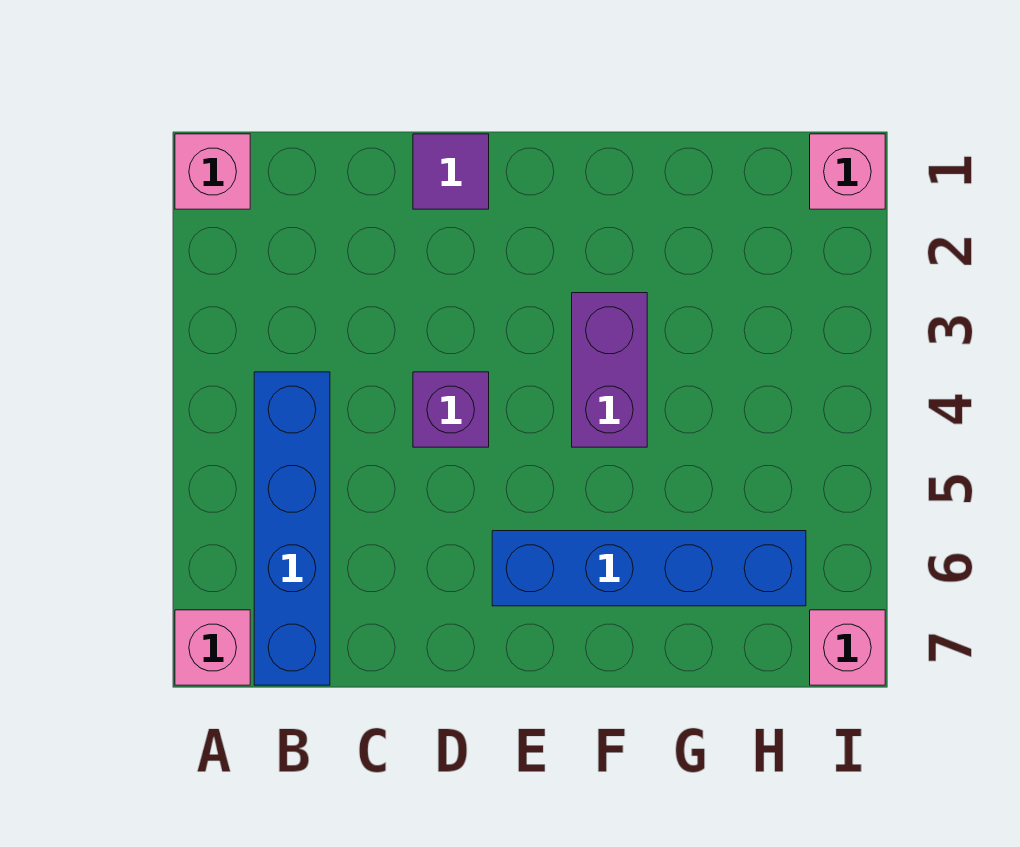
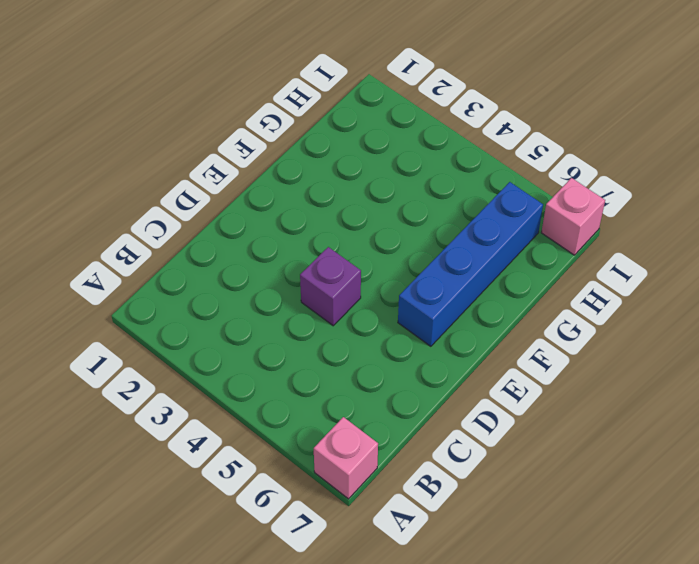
none -> pink brick A1 level 1
none -> blue brick B4:B7 level 1

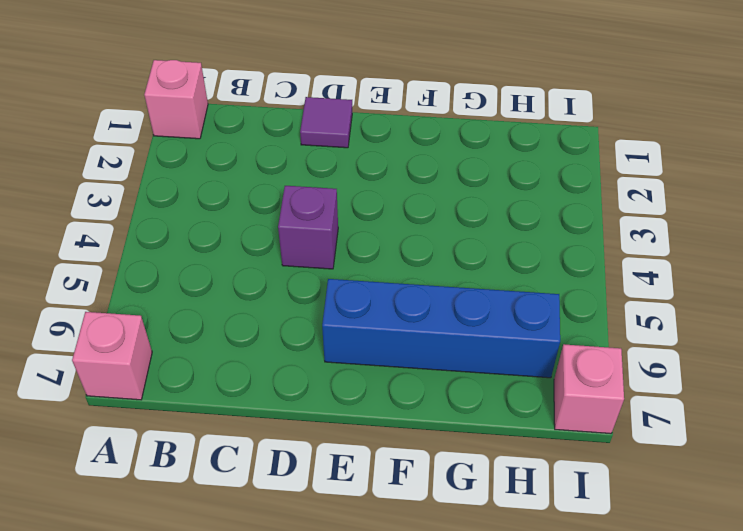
none -> blue brick B4:B7 level 1
none -> purple brick F3:F4 level 1

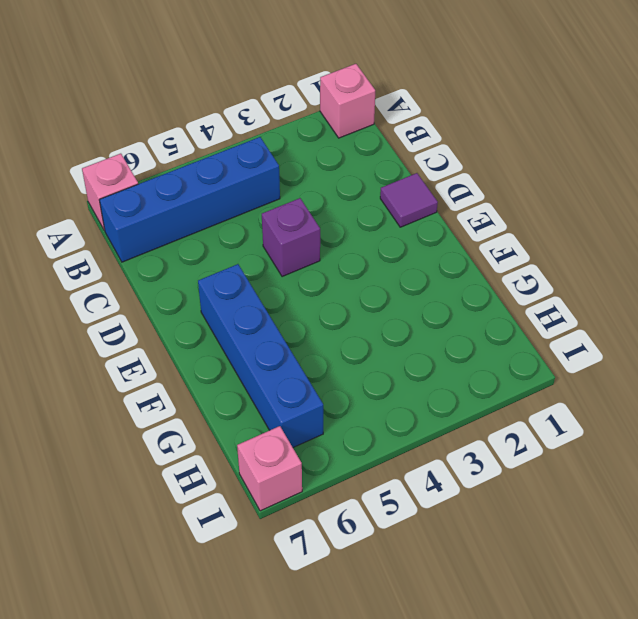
none -> purple brick F3:F4 level 1
none -> pink brick I1 level 1

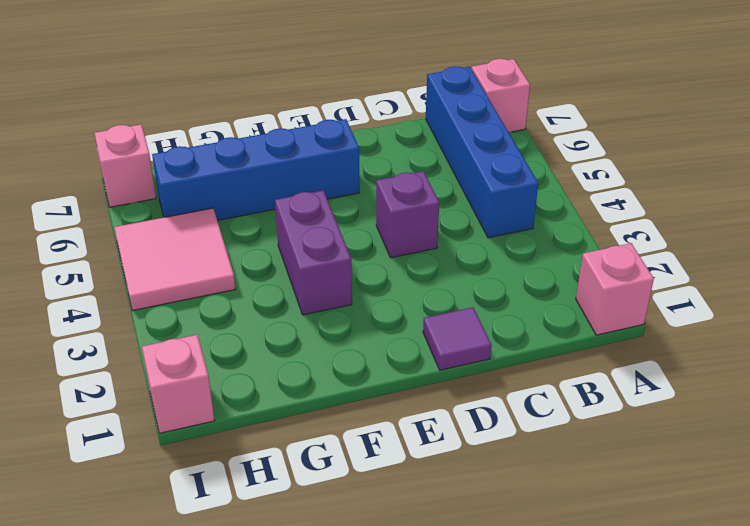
pink tile H4:I5 level 1 -> none

